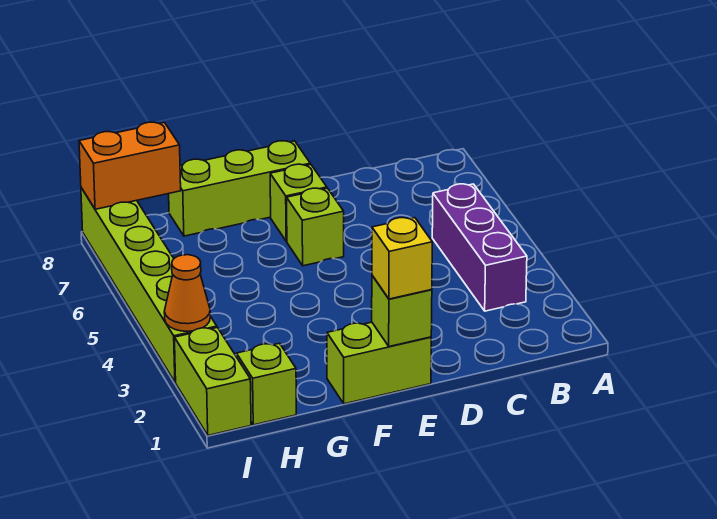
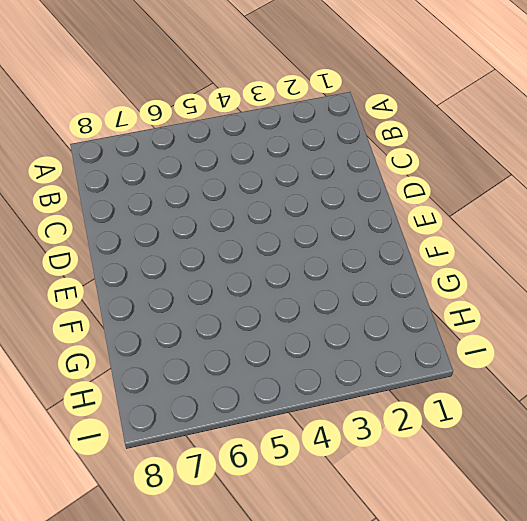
none -> purple brick B3:B5 level 1
none -> lime brick E1:F1 level 1
none -> lime brick E6 level 1

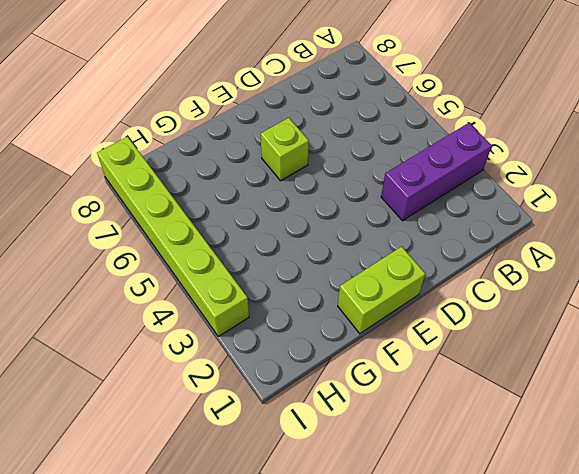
purple brick A3:C3 level 1 -> purple brick B3:B5 level 1
none -> lime brick E7 level 1
none -> lime brick E8:G8 level 1
none -> lime brick H1 level 1

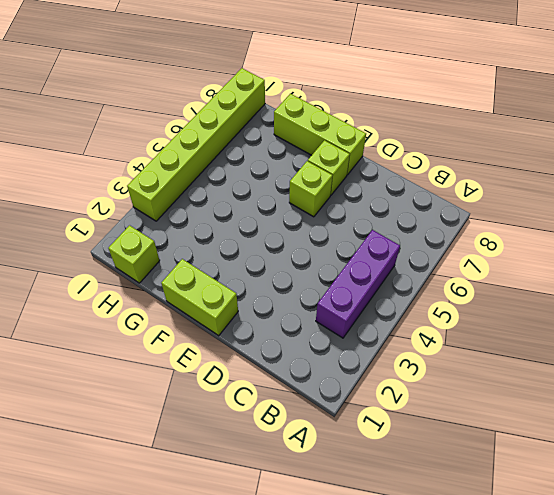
none -> lime brick I1:I2 level 1
none -> lime brick E1 level 2
none -> orange brick H8:I8 level 2

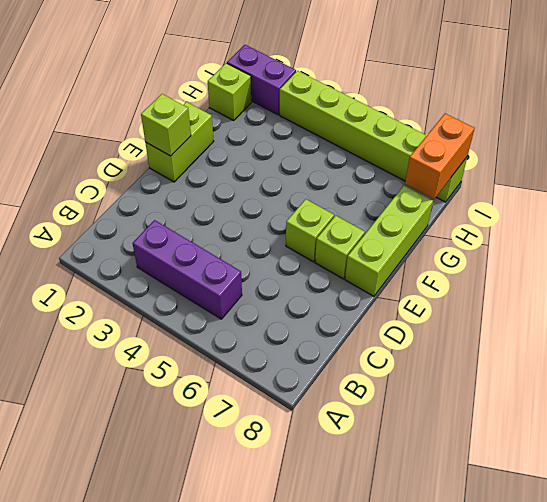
purple brick I1:I2 level 1 -> lime brick I1:I2 level 1
none -> orange cone I3 level 2
none -> yellow brick E1 level 3

